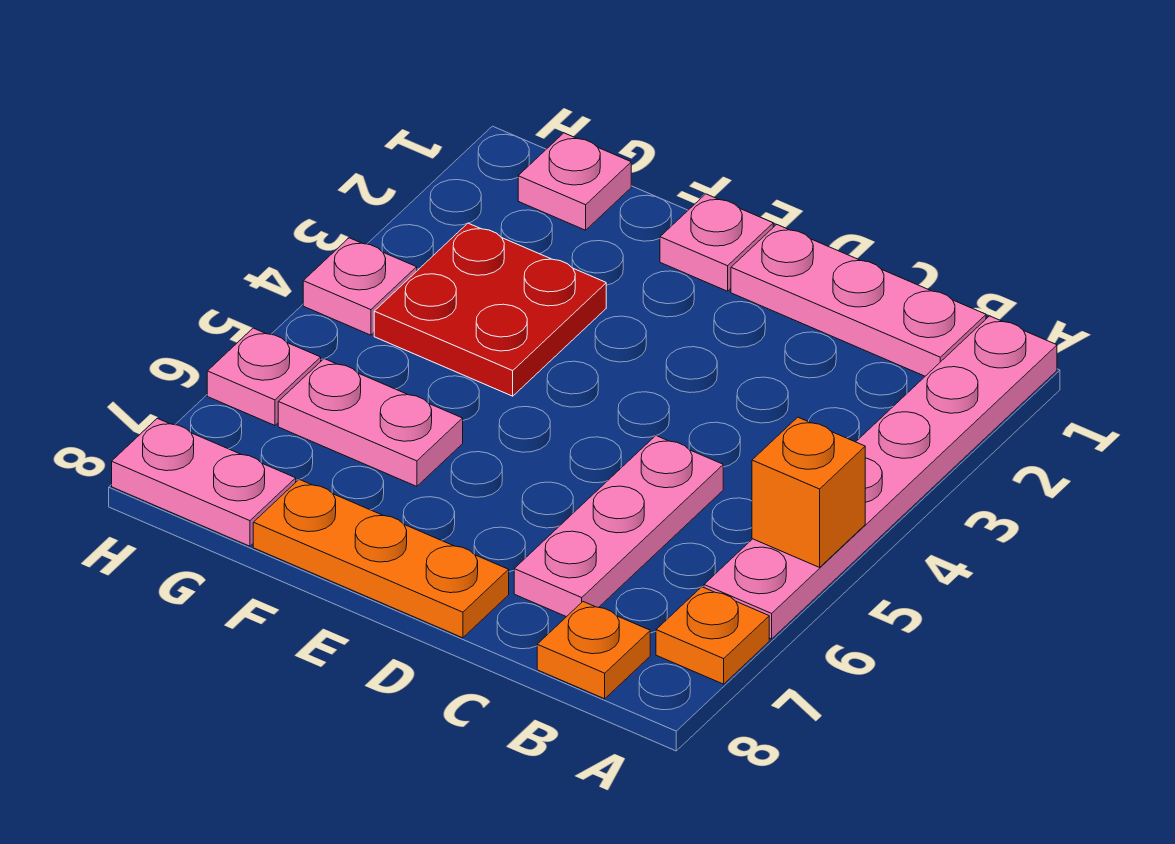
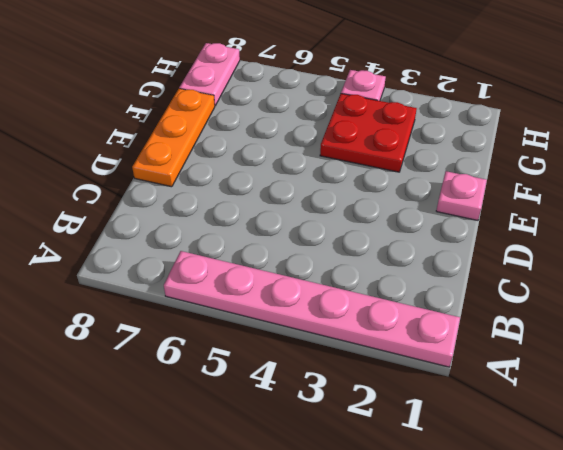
none -> orange plate A7 level 1
none -> pink plate B1:D1 level 1
none -> orange plate B8 level 1

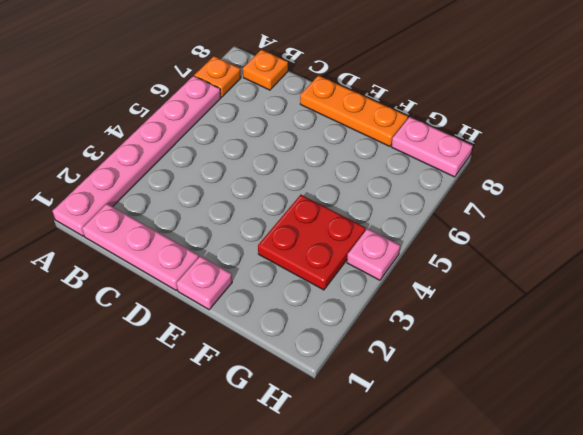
none -> pink plate C5:C7 level 1
none -> pink plate F6:G6 level 1
none -> pink plate G1 level 1

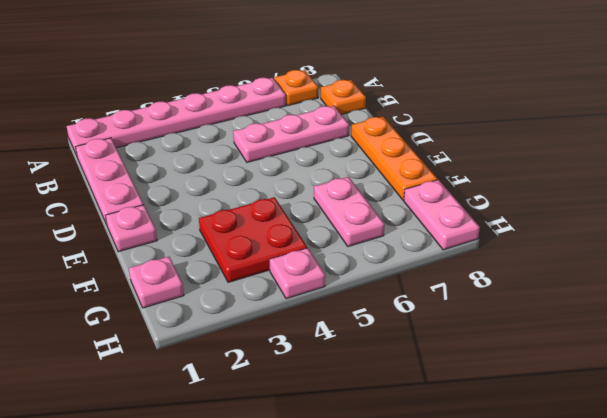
none -> pink plate H6 level 1
none -> orange brick A5 level 2

